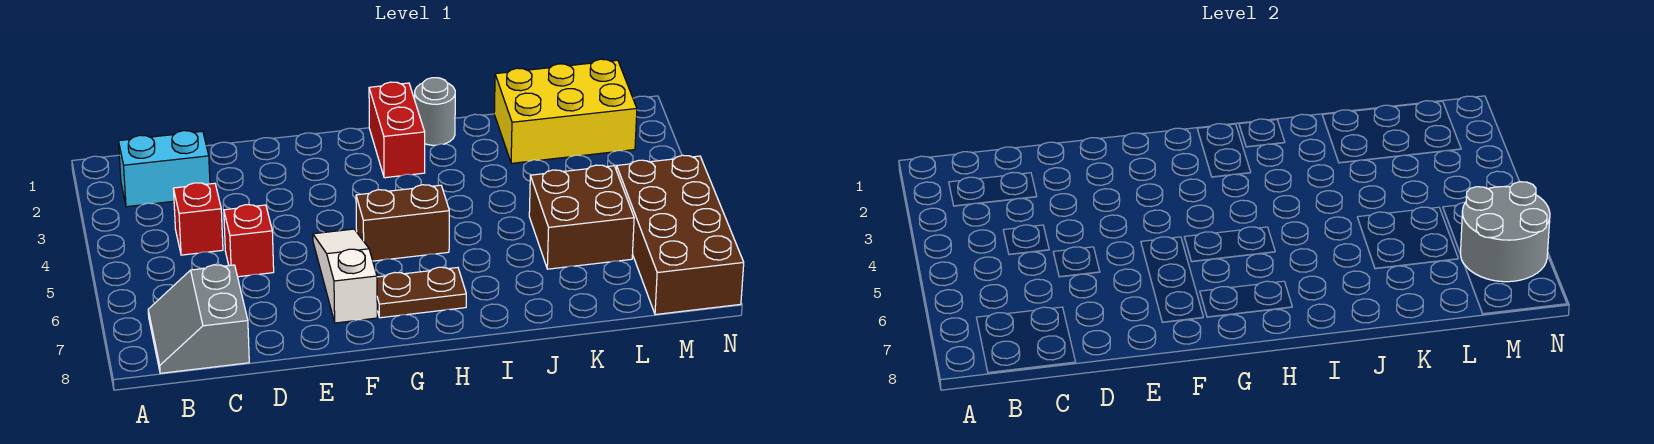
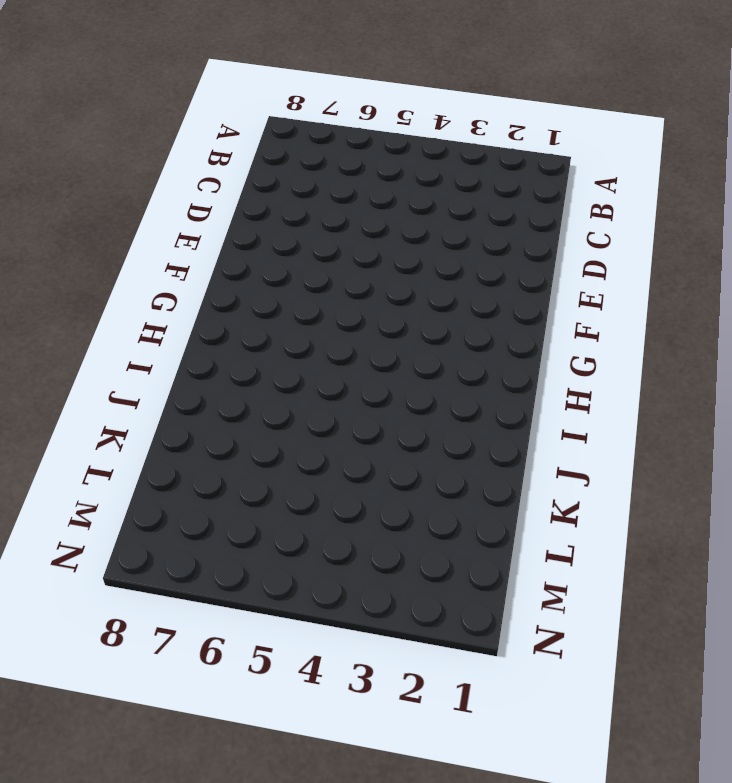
none -> cyan brick B2:C2 level 1
none -> grey slope B7:C8 level 1 top C
none -> red brick C4 level 1

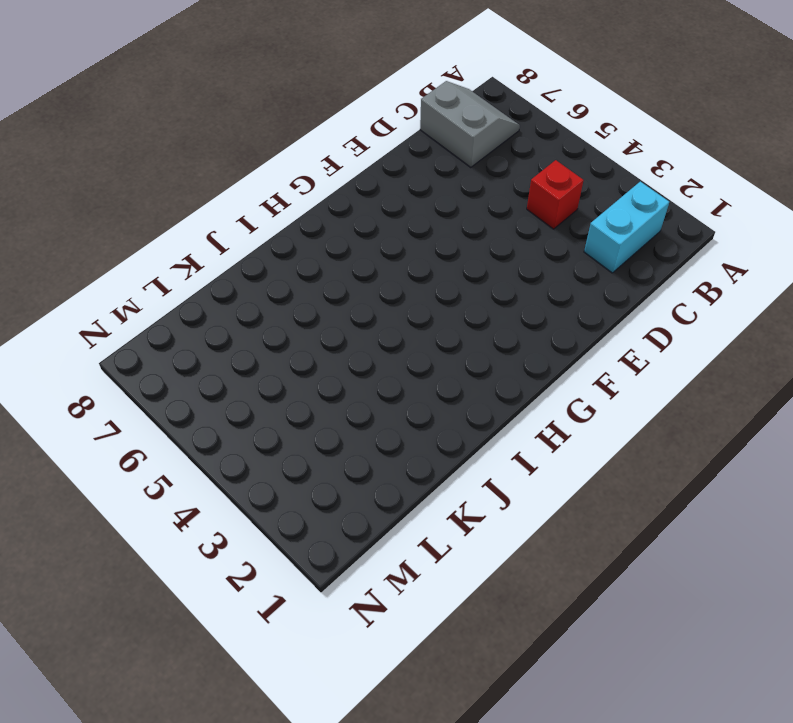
none -> red brick D5 level 1
none -> white slope F5:F7 level 1 top 7
none -> brown brick G5:H5 level 1

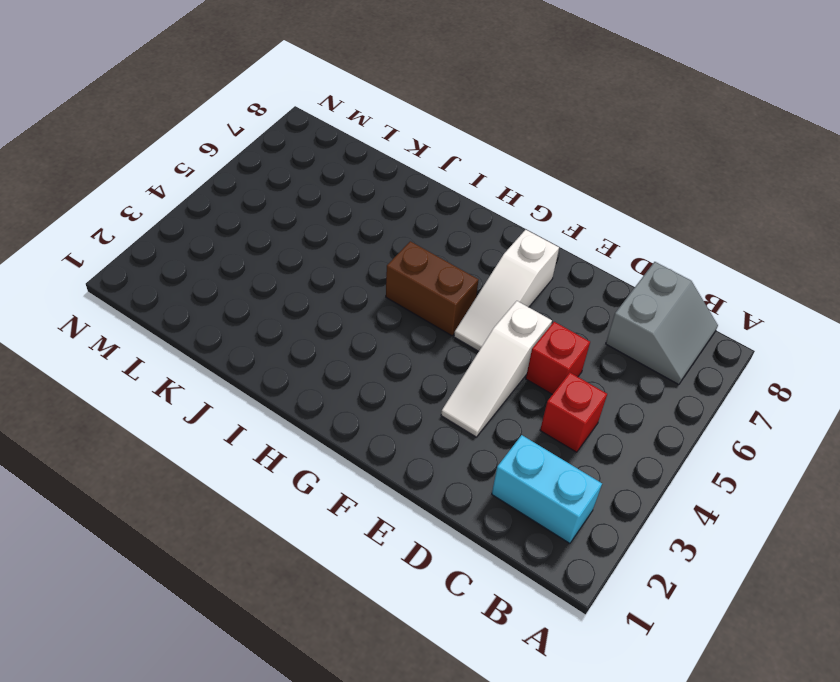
white slope E3:E5 level 1 top 5 -> none
none -> brown plate G7:H7 level 1
none -> red brick H1:H2 level 1
none -> grey round brick I1 level 1

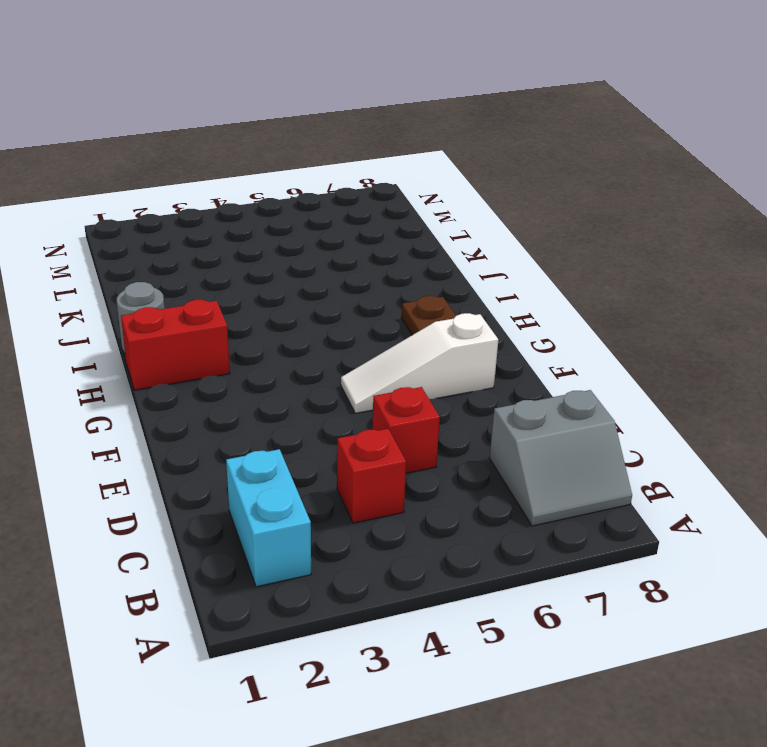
none -> brown brick G5:H5 level 1
none -> yellow brick K1:M2 level 1
none -> brown brick K5:L6 level 1

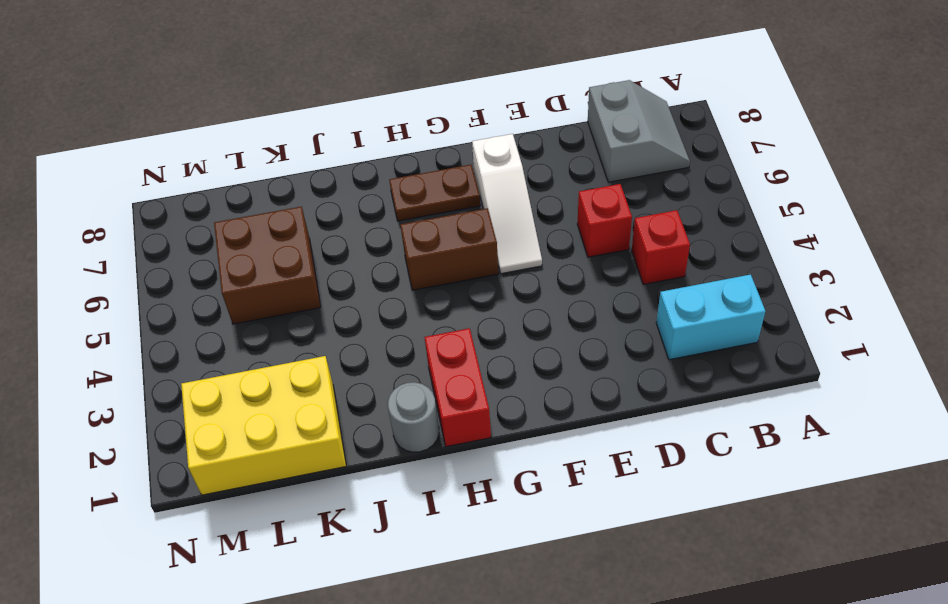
none -> brown brick M5:N8 level 1
none -> grey round brick M6:N7 level 2

